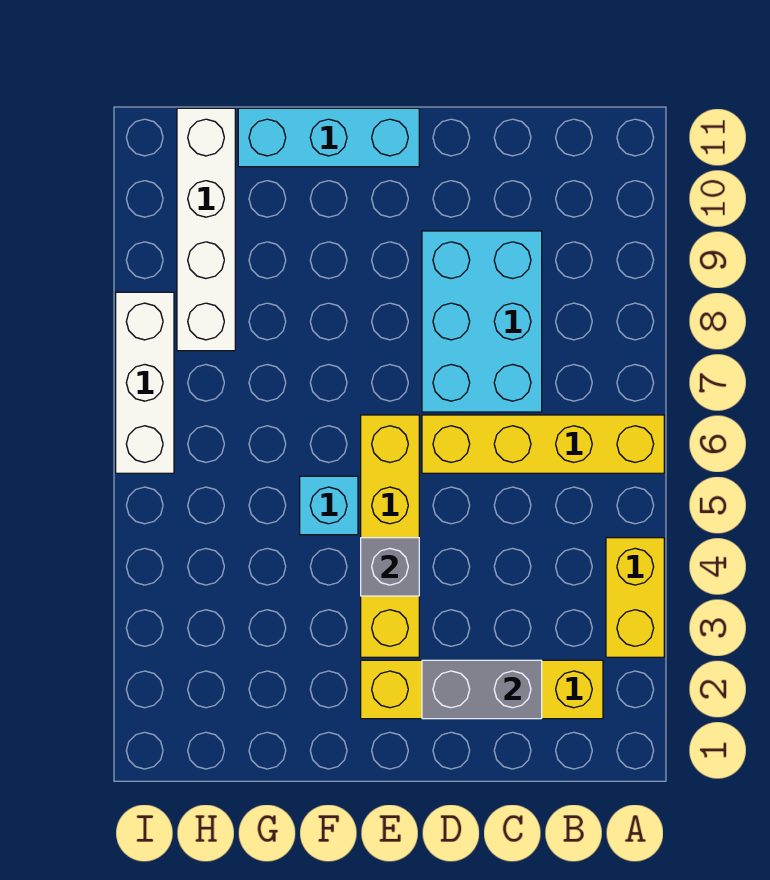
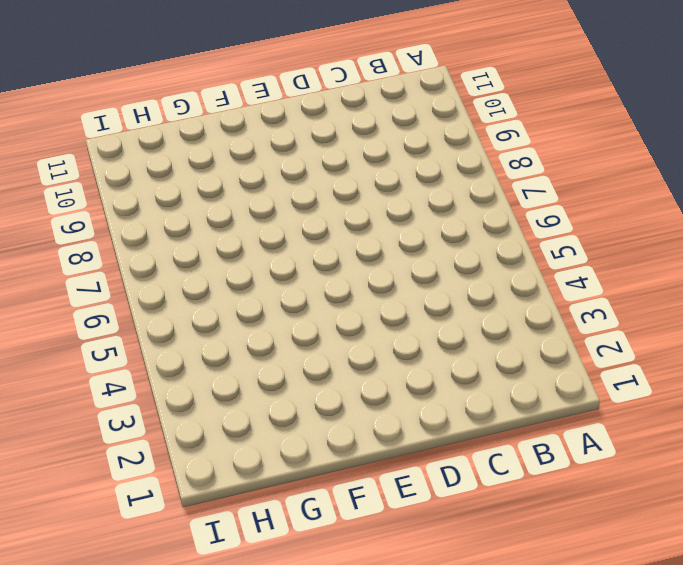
none -> yellow brick A3:A4 level 1
none -> yellow brick A6:D6 level 1

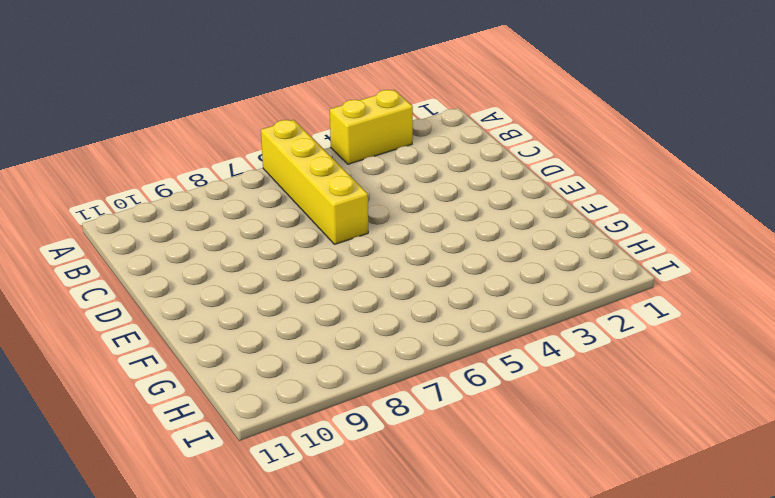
none -> yellow brick B2:E2 level 1
none -> cyan brick C7:D9 level 1

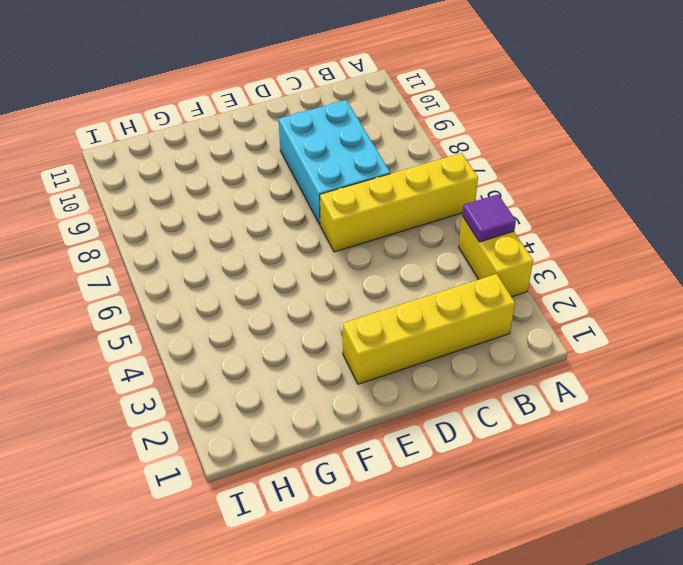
purple tile A4 level 2 -> none
none -> yellow brick E3:E6 level 1
none -> cyan brick E11:G11 level 1

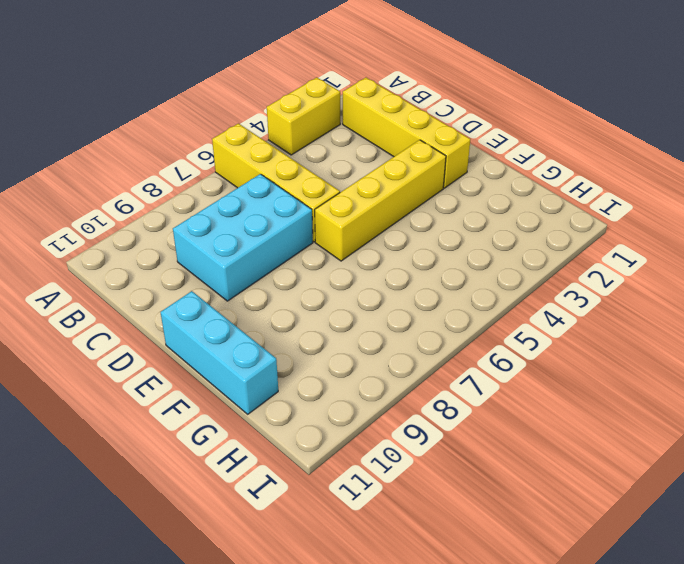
none -> cyan brick F5 level 1
none -> white brick H8:H11 level 1

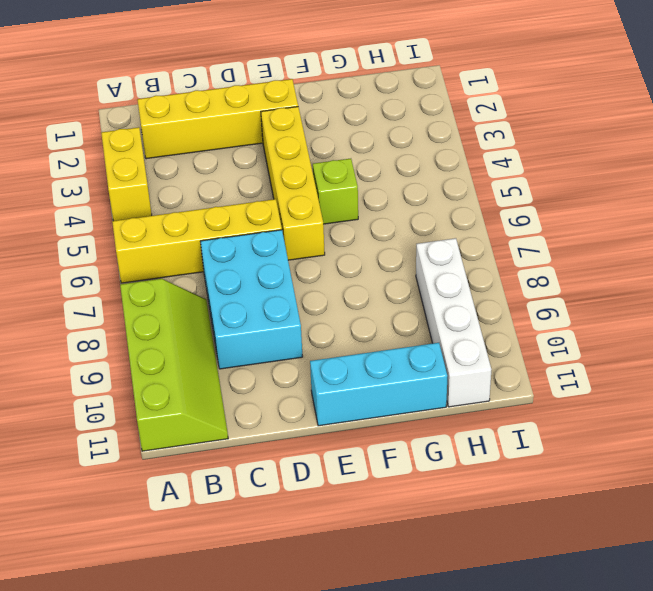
lime slope A8:B11 level 1 top A -> none
lime brick F5 level 1 -> cyan brick F5 level 1
none -> white brick I6:I8 level 1
none -> grey brick C2:D2 level 2

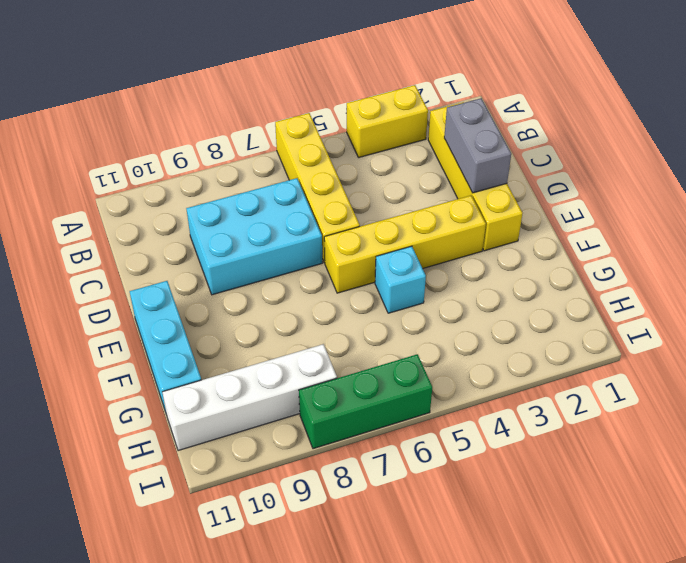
green brick I6:I8 level 1 -> white brick I6:I8 level 1
none -> grey brick E4 level 2

